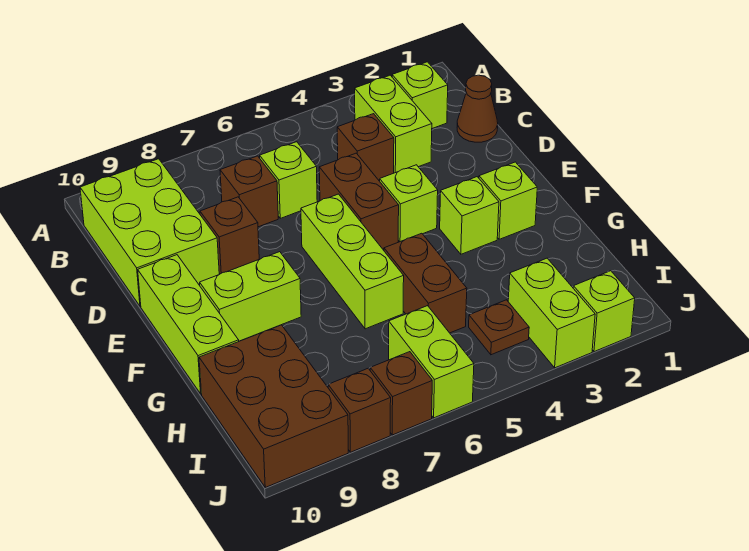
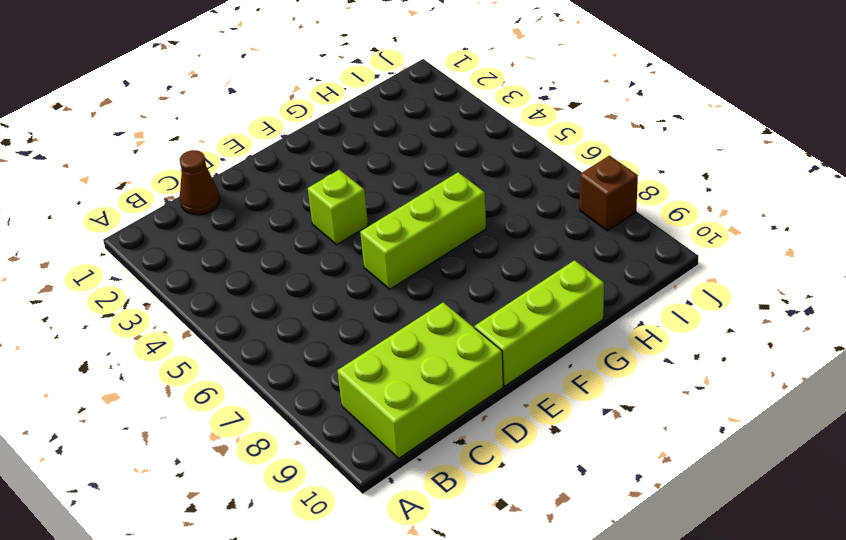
none -> lime brick B2 level 1
none -> lime brick B3:C3 level 1
none -> brown brick C4 level 1

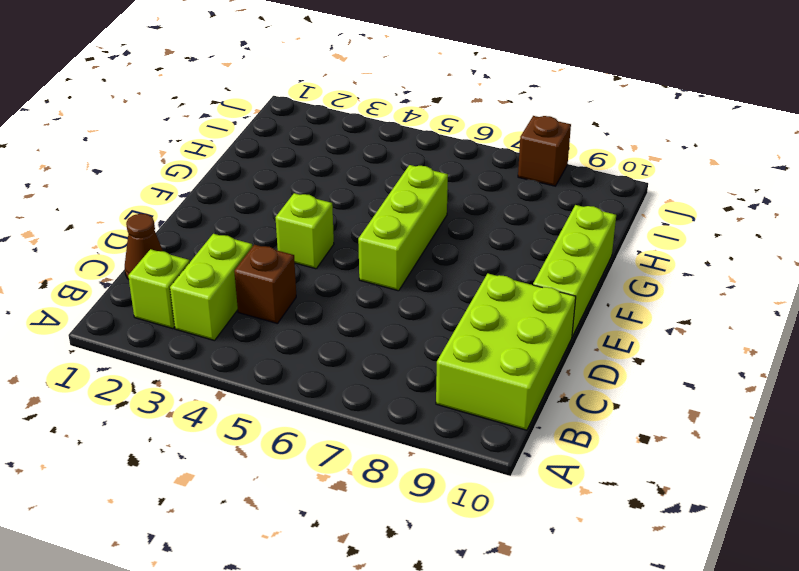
none -> lime brick C6 level 1
none -> brown brick C7 level 1
none -> brown brick D5:E5 level 1

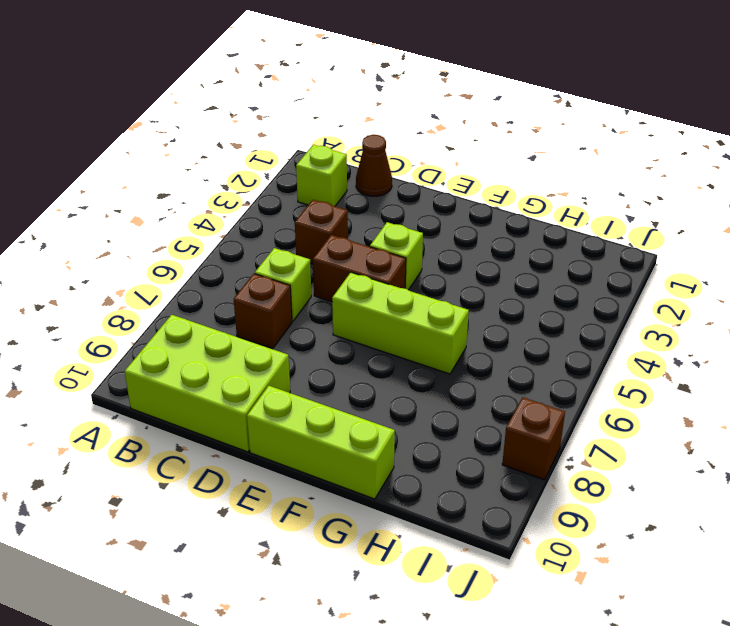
none -> lime brick B3:C3 level 1
none -> brown brick D8 level 1
none -> lime brick F2 level 1

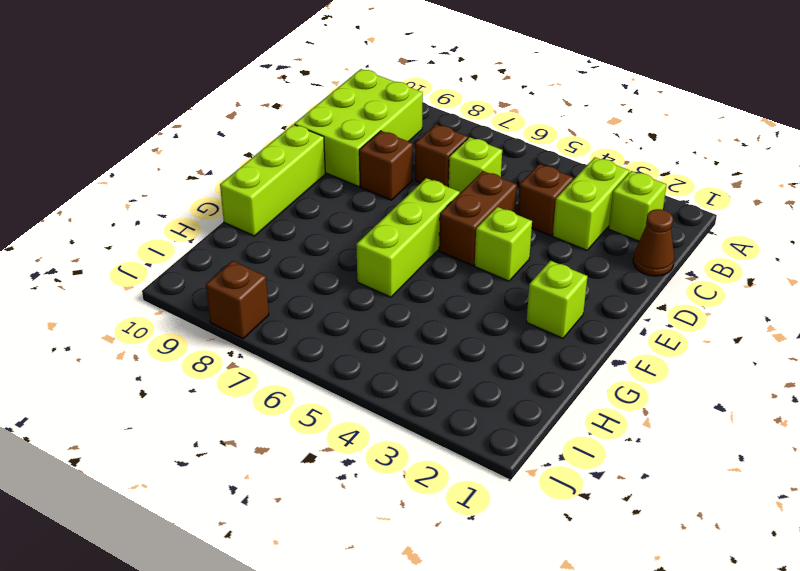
none -> lime brick F3 level 1
none -> lime brick F8:F9 level 1
none -> brown brick G5:H5 level 1

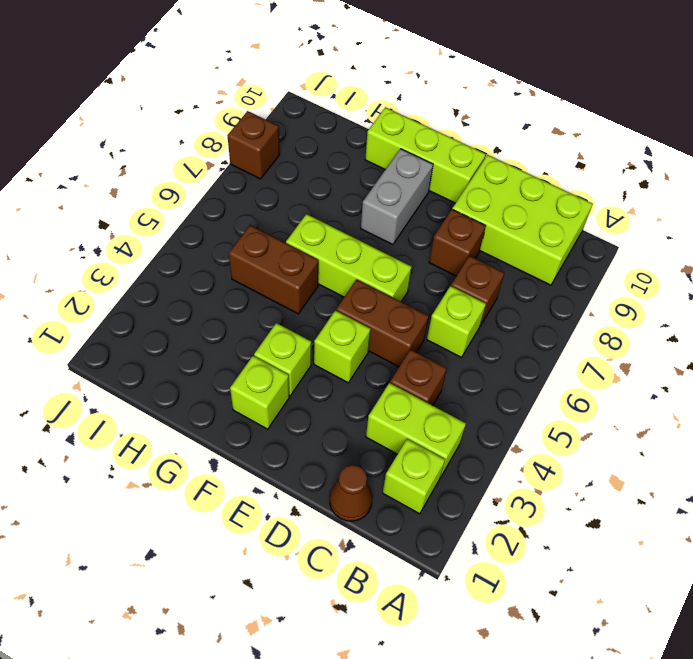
grey brick F8:F9 level 1 -> lime brick F8:F9 level 1
none -> brown brick H9:J10 level 1
none -> lime brick I3:J3 level 1
none -> brown plate I4 level 1

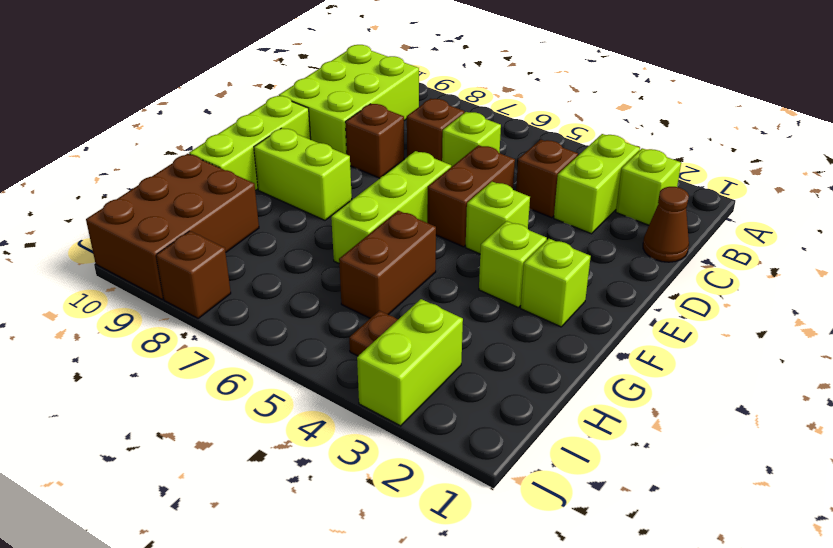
none -> lime brick I6:J6 level 1
none -> lime brick J2 level 1
none -> brown brick J7 level 1

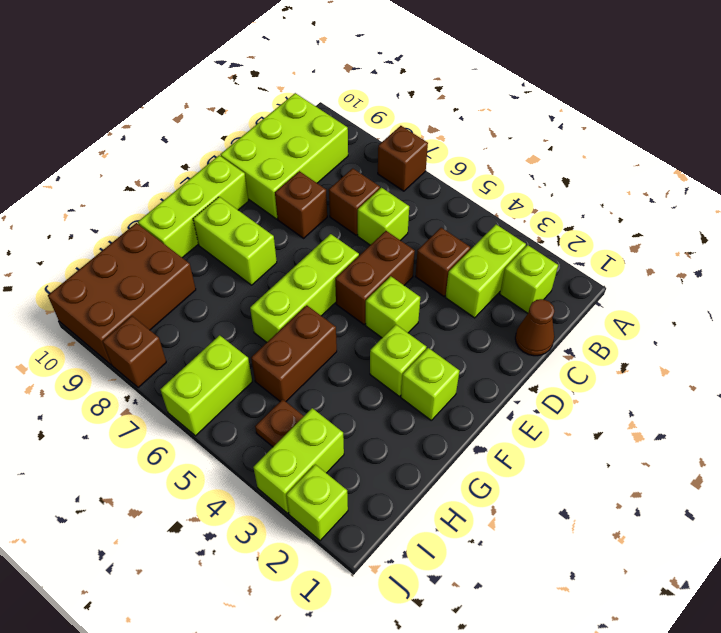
brown brick A7 level 1 -> brown brick J7 level 1

